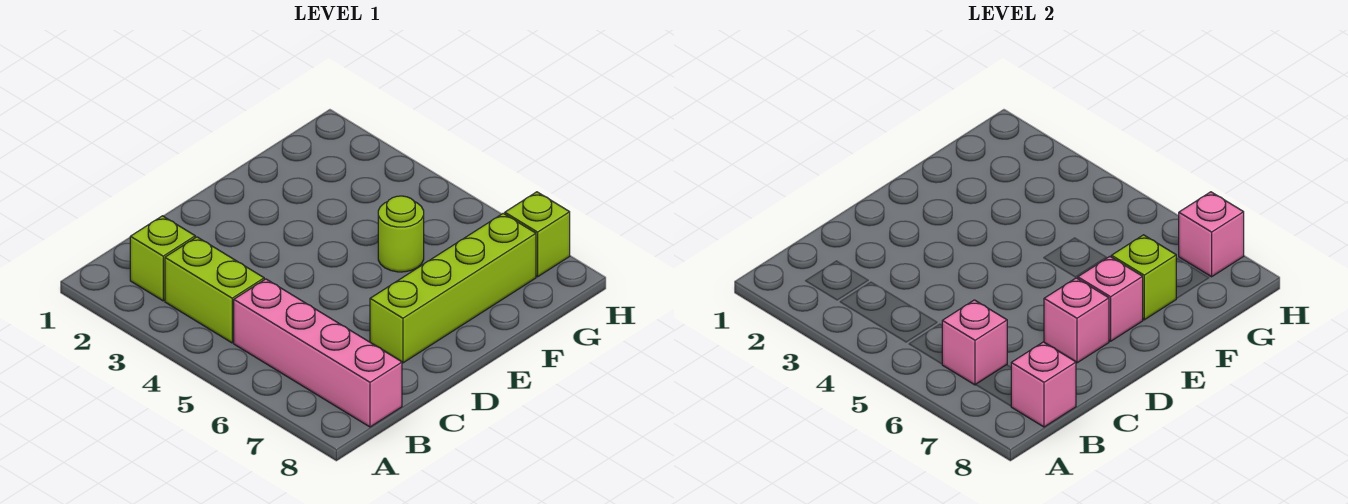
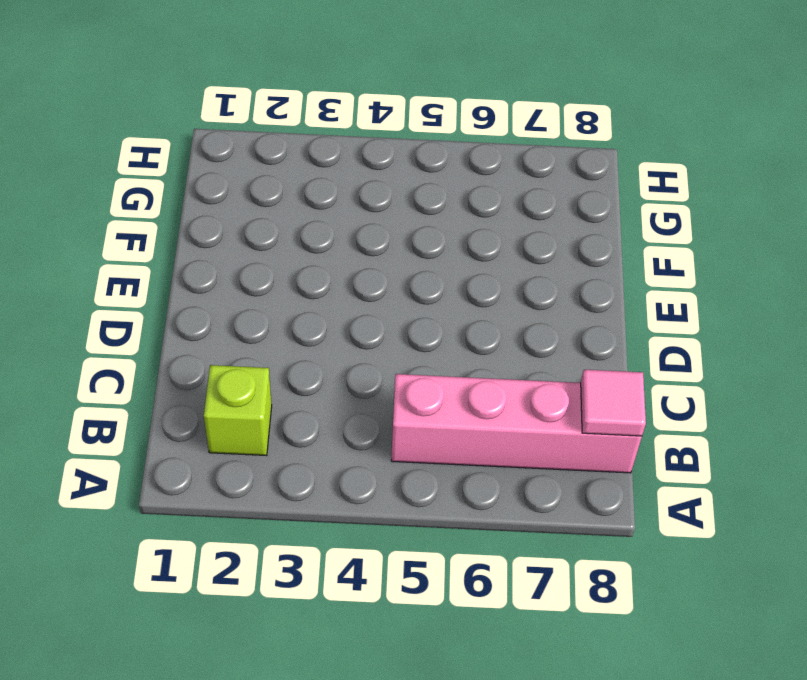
pink tile B8 level 2 -> pink brick B8 level 2
none -> lime brick B3:B4 level 1
none -> lime brick D7:G7 level 1
none -> lime round brick F5 level 1

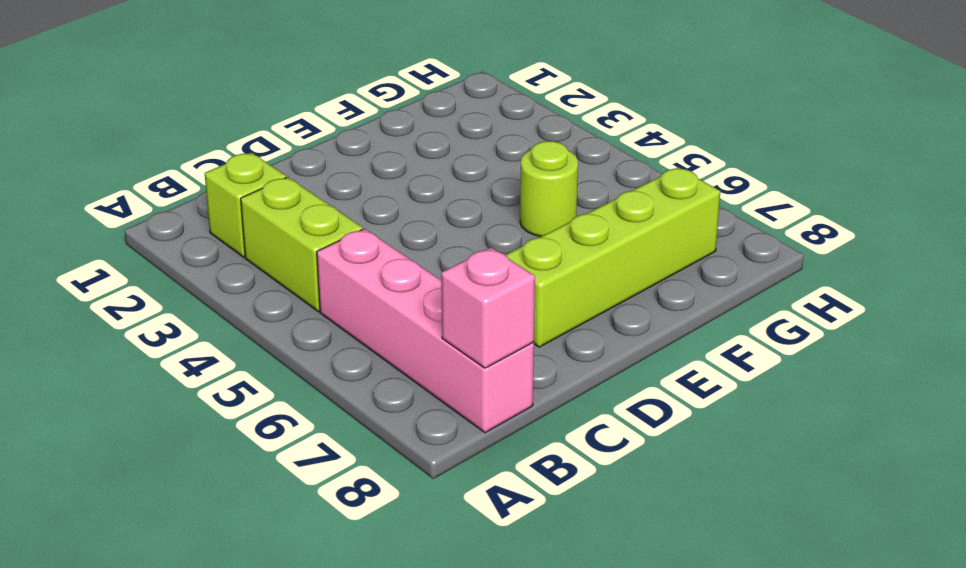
none -> lime brick H7 level 1
none -> pink brick B6 level 2
none -> pink brick D7 level 2

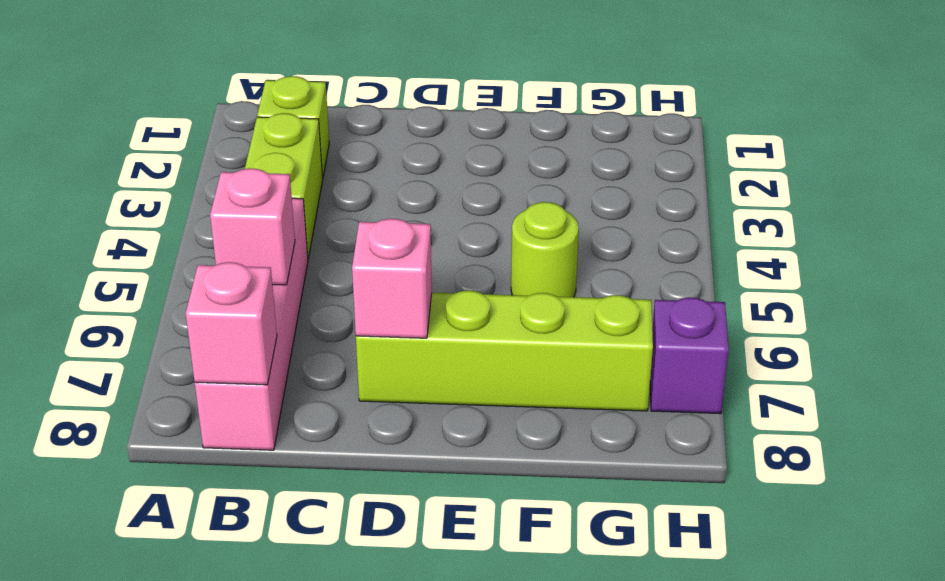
purple brick H7 level 1 -> lime brick H7 level 1
none -> pink brick E7 level 2
none -> lime brick F7 level 2
none -> pink brick H7 level 2

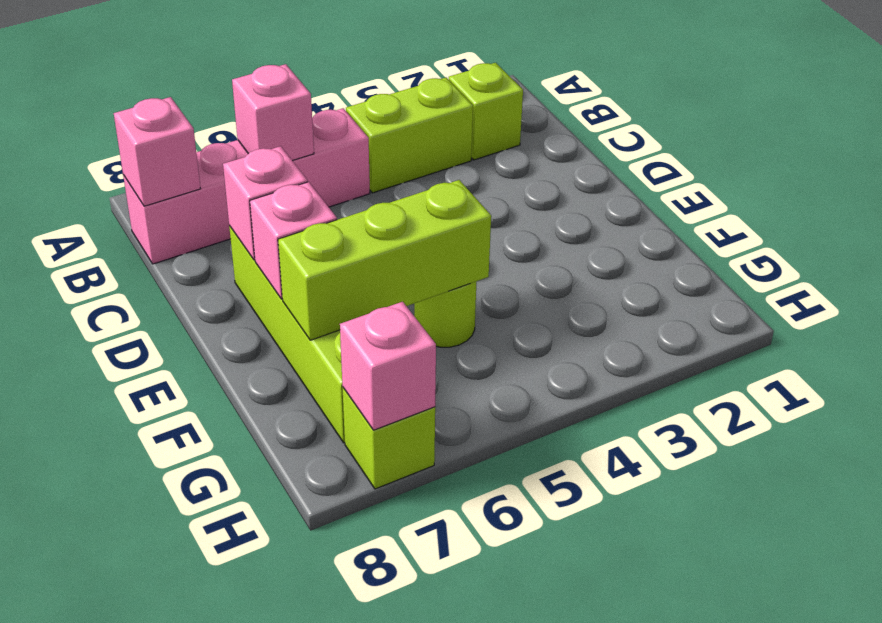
lime brick F5:F7 level 2 -> lime brick F7 level 2

